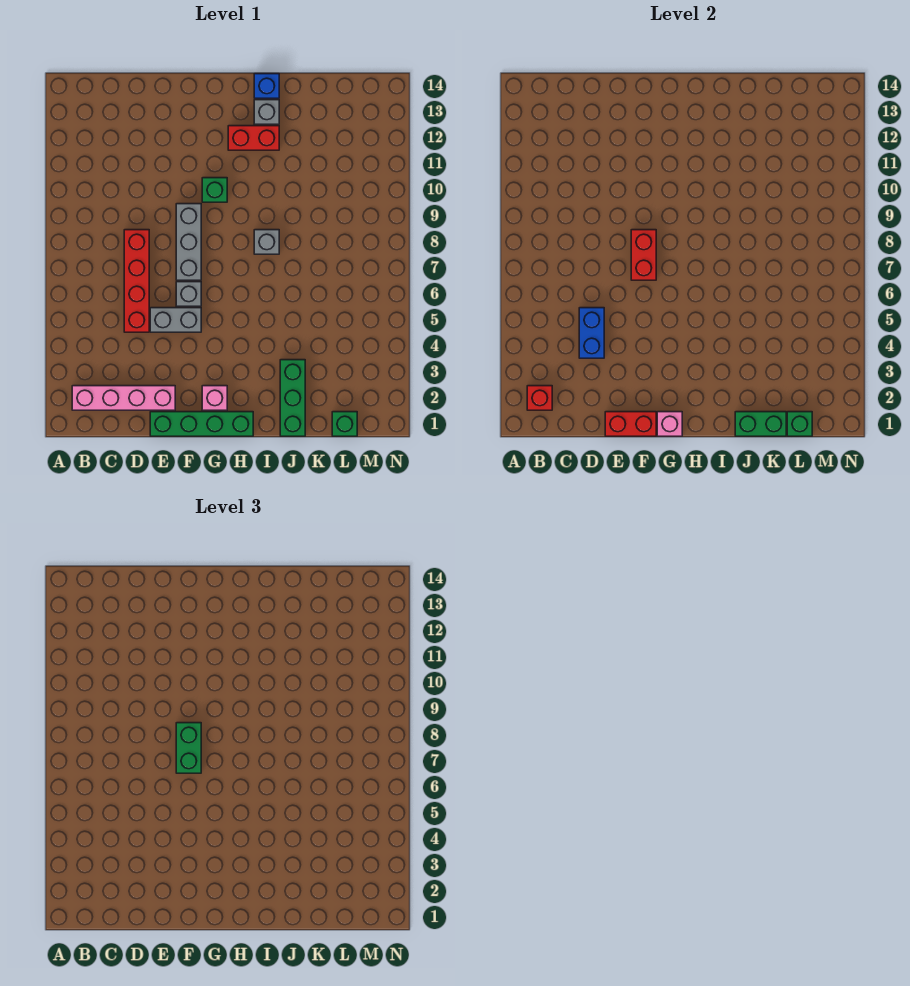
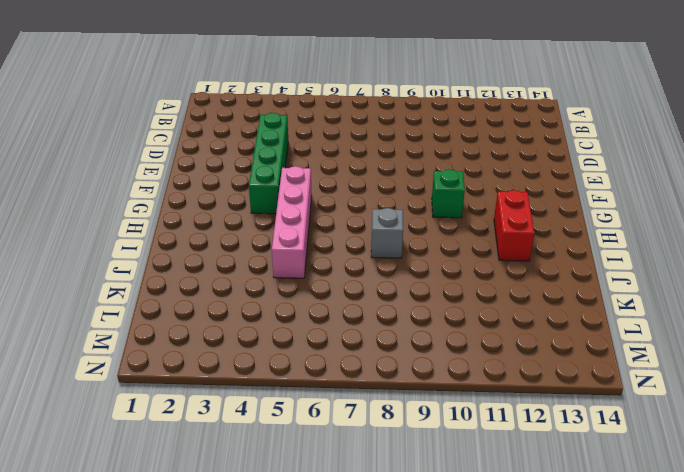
green brick D4:G4 level 1 -> green brick E1:H1 level 1
pink brick G5:J5 level 1 -> pink brick B2:E2 level 1
none -> red brick D5:D8 level 1
none -> grey brick E5:F5 level 1
none -> grey brick F6 level 1

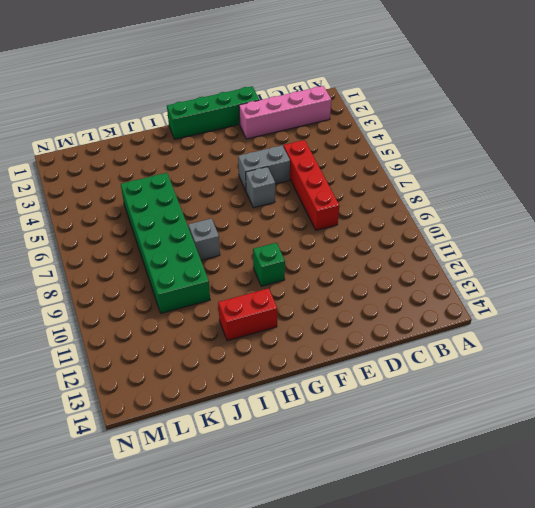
green brick J5:K10 level 1 -> none
none -> grey brick F7:F9 level 1
none -> pink brick G2 level 1
none -> grey brick I13 level 1

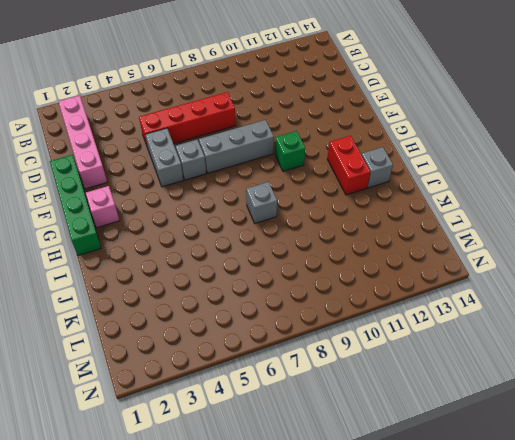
none -> blue brick I14 level 1
none -> green brick J1:J3 level 1
none -> green brick L1 level 1

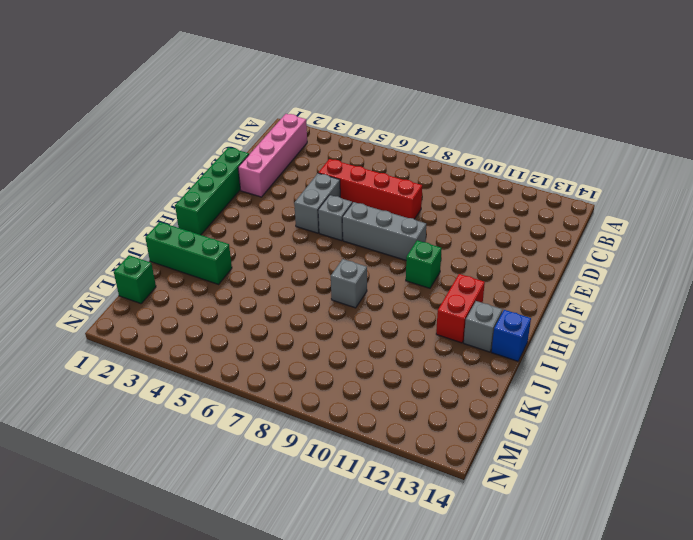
none -> pink brick G2 level 1
none -> red brick B2 level 2
none -> blue brick D4:D5 level 2

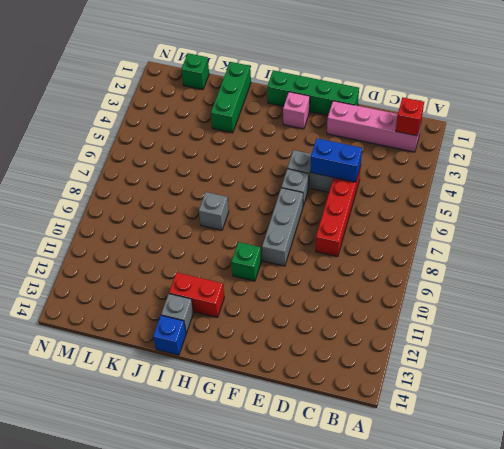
blue brick D5:E5 level 2 -> blue brick D4:D5 level 2
none -> red brick E1:F1 level 2
none -> red brick F7:F8 level 2
none -> pink brick G1 level 2

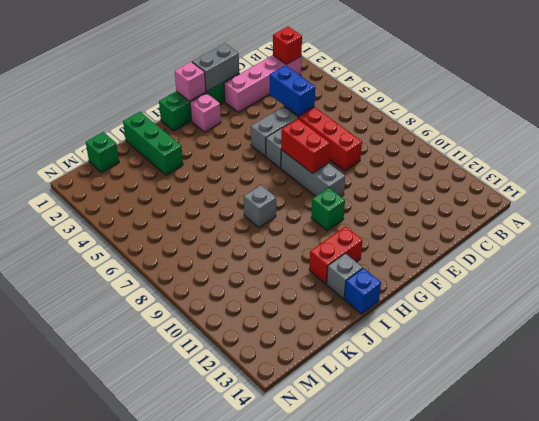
grey brick E1:F1 level 2 -> red brick E1:F1 level 2
none -> green brick J1:K1 level 2
none -> green brick L1 level 2
none -> green brick F7:F8 level 3

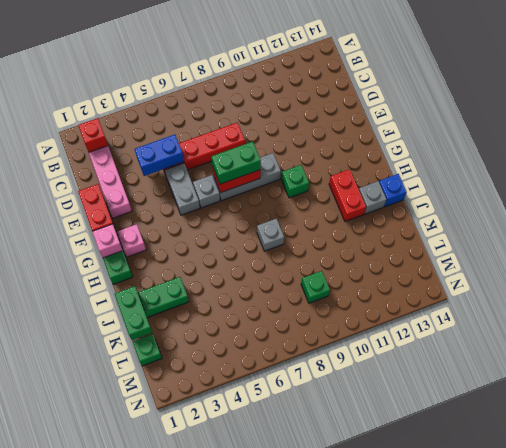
green brick L9 level 1 -> green brick L1 level 2

